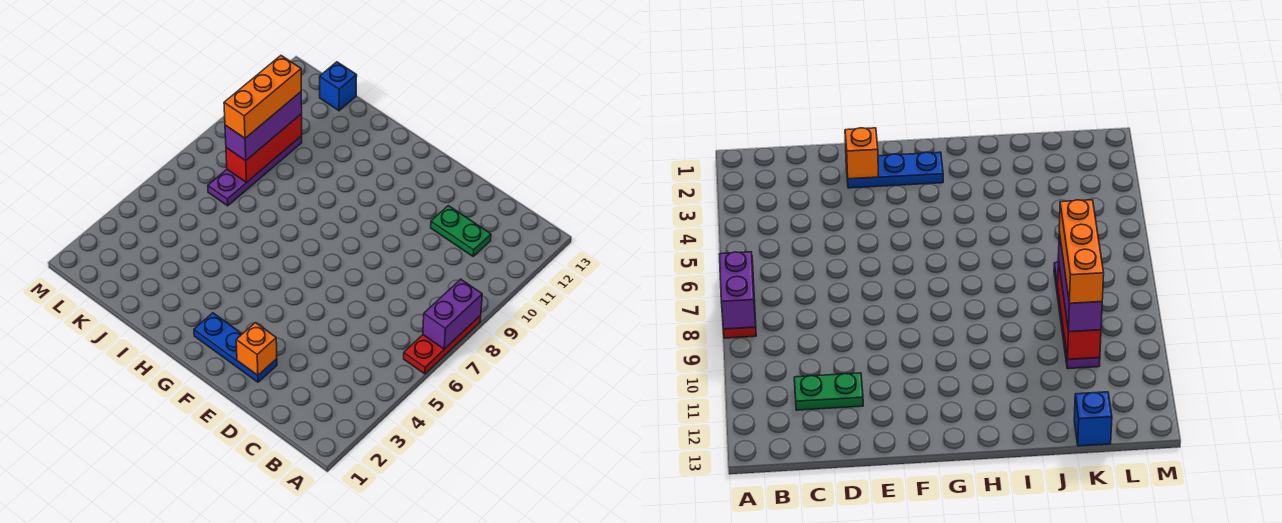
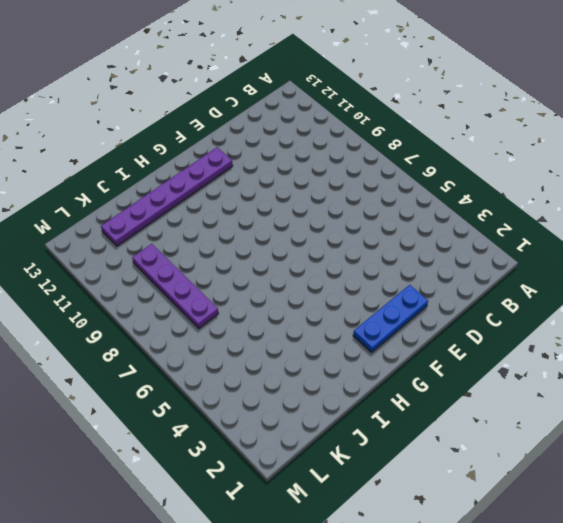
purple plate F12:K12 level 1 -> none
none -> red plate A6:A8 level 1
none -> green plate C11:D11 level 1

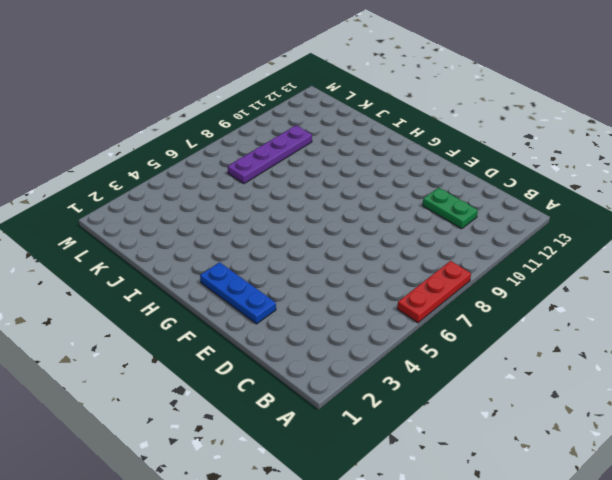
none -> blue brick K13 level 1
none -> purple brick A7:A8 level 2

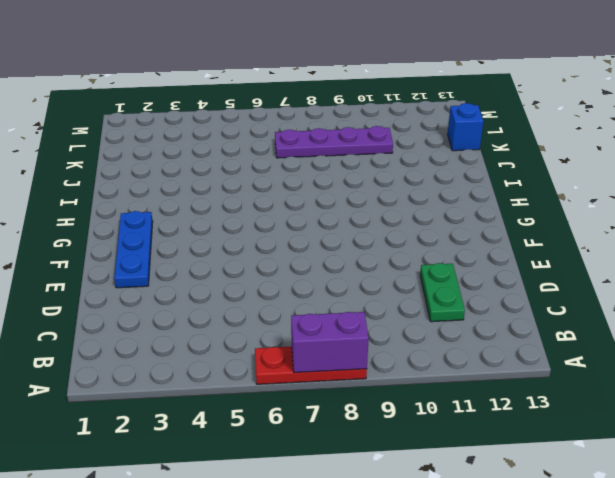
none -> orange brick E2 level 2
none -> red brick K8:K10 level 2

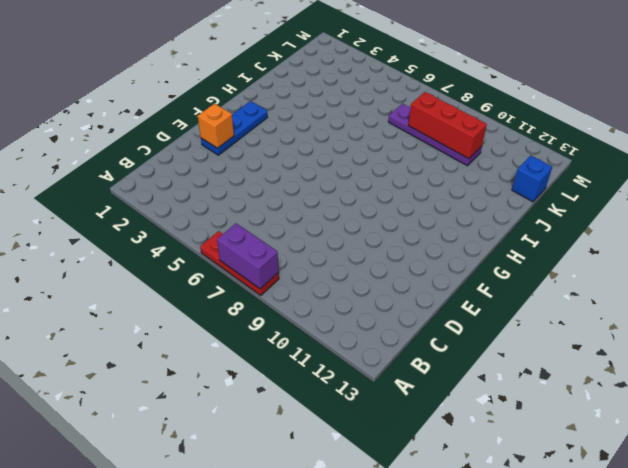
none -> green plate C11:D11 level 1
none -> purple brick K8:K10 level 3

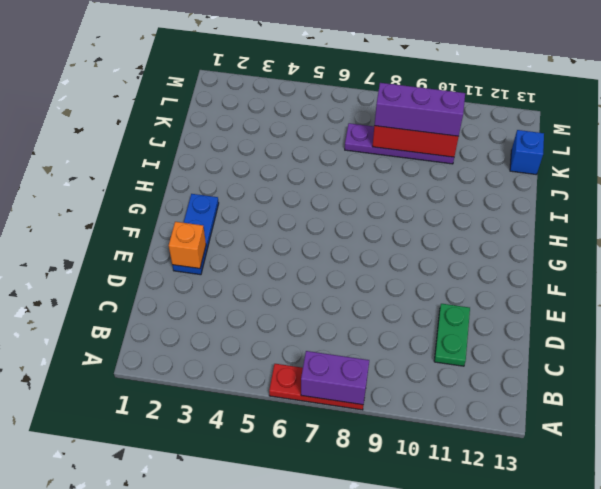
none -> orange brick K8:K10 level 4

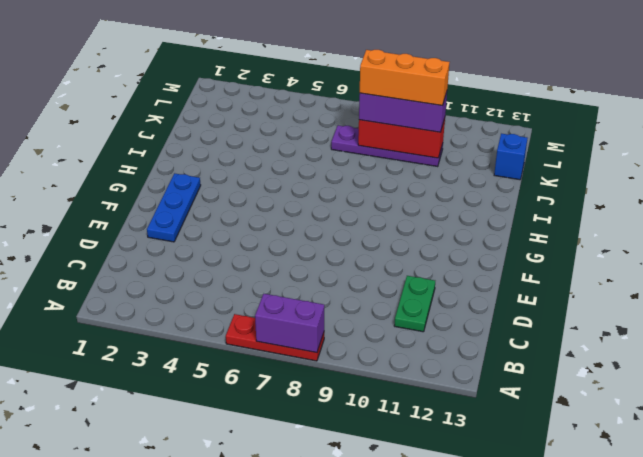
none -> orange brick E2 level 2

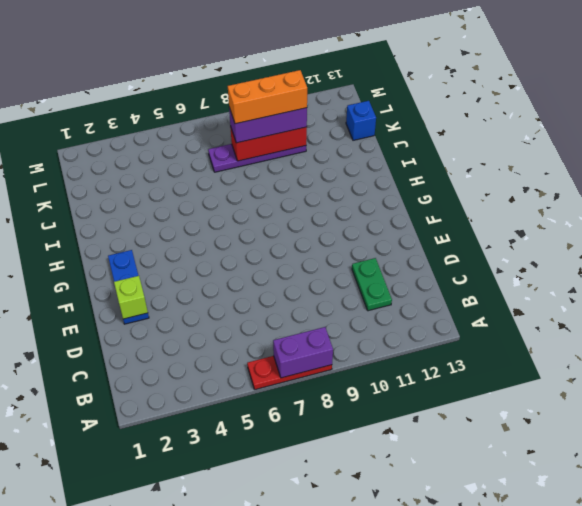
lime brick E2 level 2 -> orange brick E2 level 2

